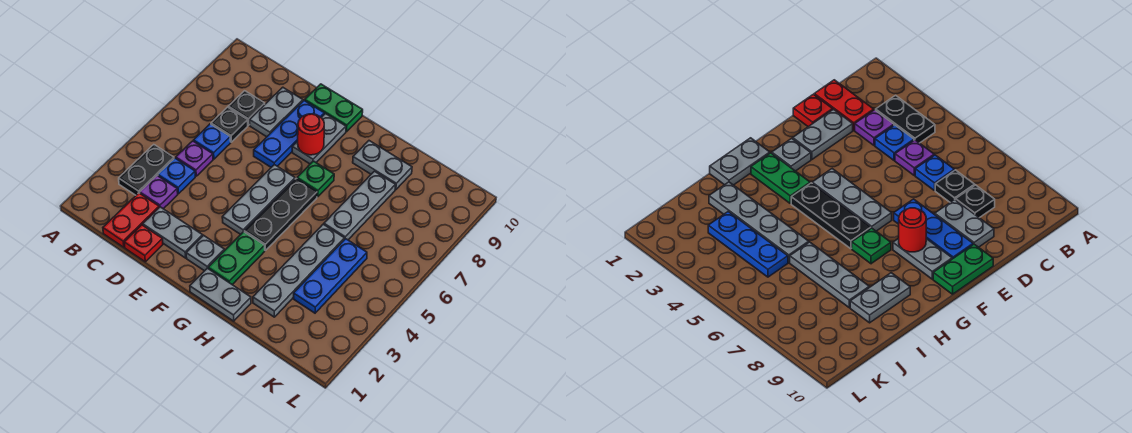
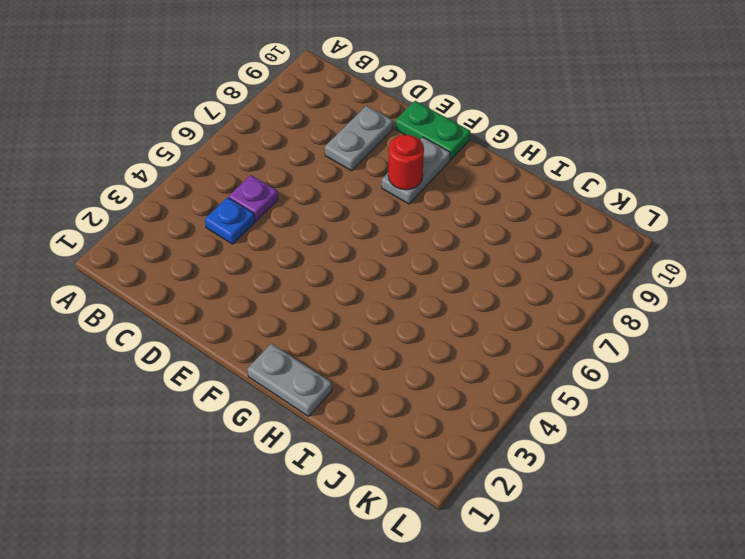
none -> black plate B3:B4 level 1
none -> red plate C1:C2 level 1
none -> purple plate C3 level 1

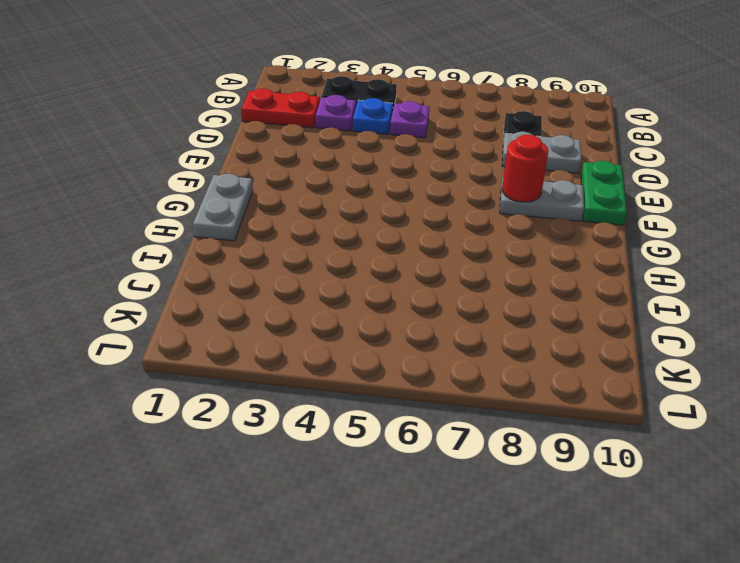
none -> blue plate C6 level 1
none -> black plate C7 level 1
none -> red plate D1 level 1

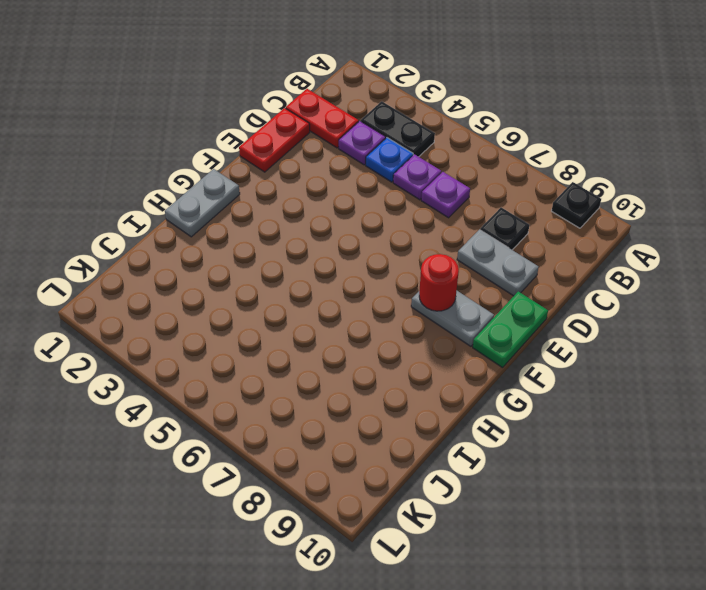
black plate A9 level 1 -> black plate C7 level 1
purple plate C6 level 1 -> blue plate C6 level 1
red plate D1:E1 level 1 -> red plate D1 level 1
none -> grey plate D2:E2 level 1
none -> blue plate E7:E9 level 1
none -> grey plate F2 level 1

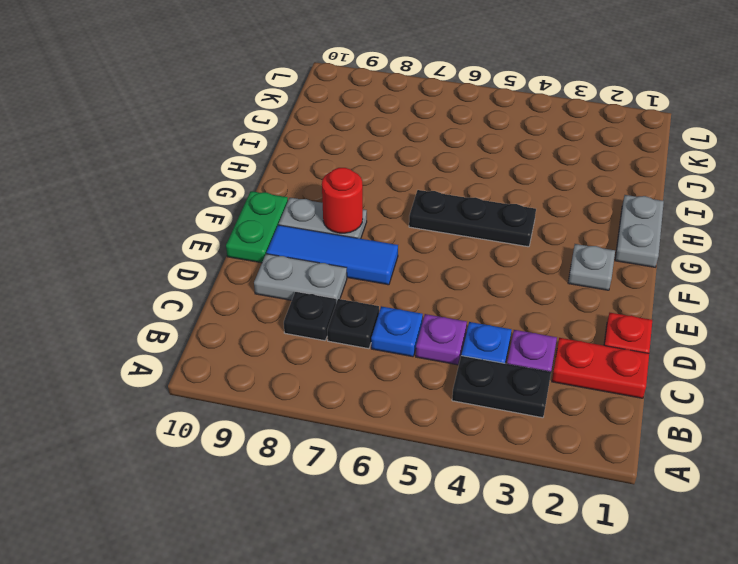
blue tile E7:E9 level 1 -> blue plate E7:E9 level 1
none -> grey plate D2:E2 level 1
none -> grey plate F4:F6 level 1
none -> green plate G2:G3 level 1

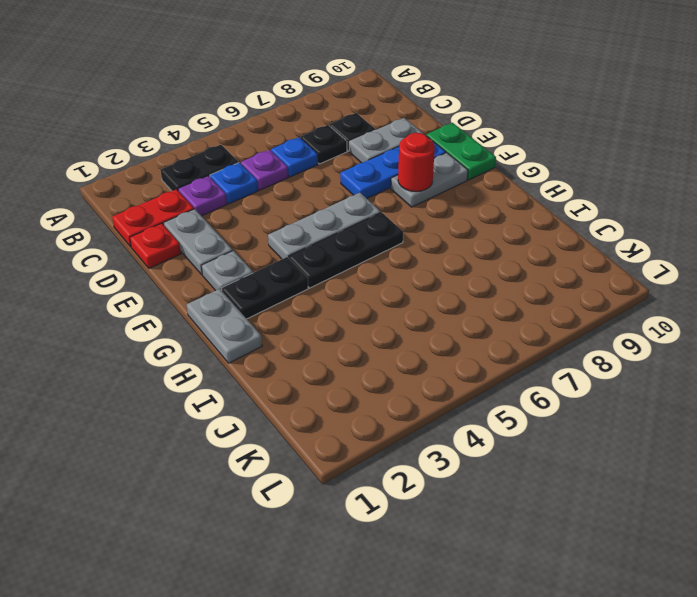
black plate G2:G3 level 1 -> green plate G2:G3 level 1
none -> green plate G7 level 1
none -> grey plate H9:I9 level 1
none -> grey plate I2:I5 level 1

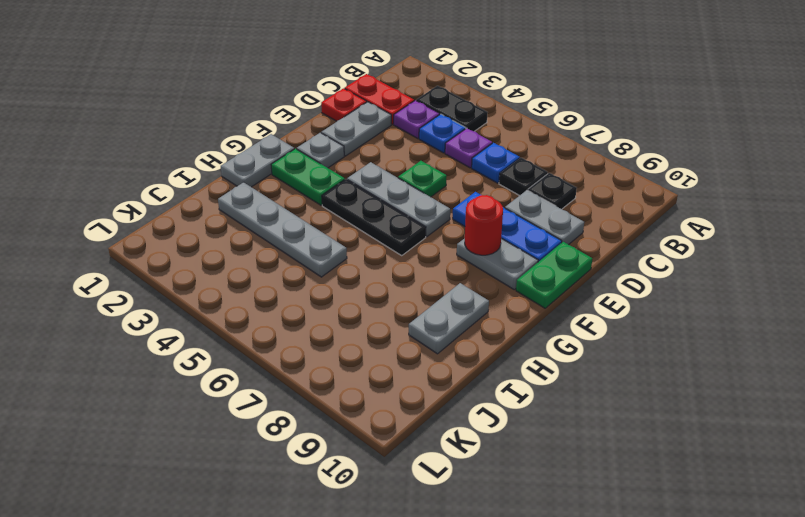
green plate E5 level 1 -> green plate G7 level 1
none -> grey plate I6:I8 level 1
none -> blue plate J3:J5 level 1

